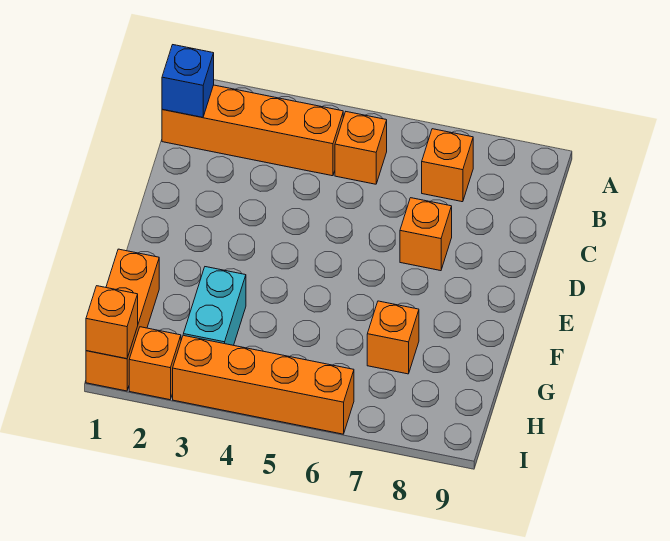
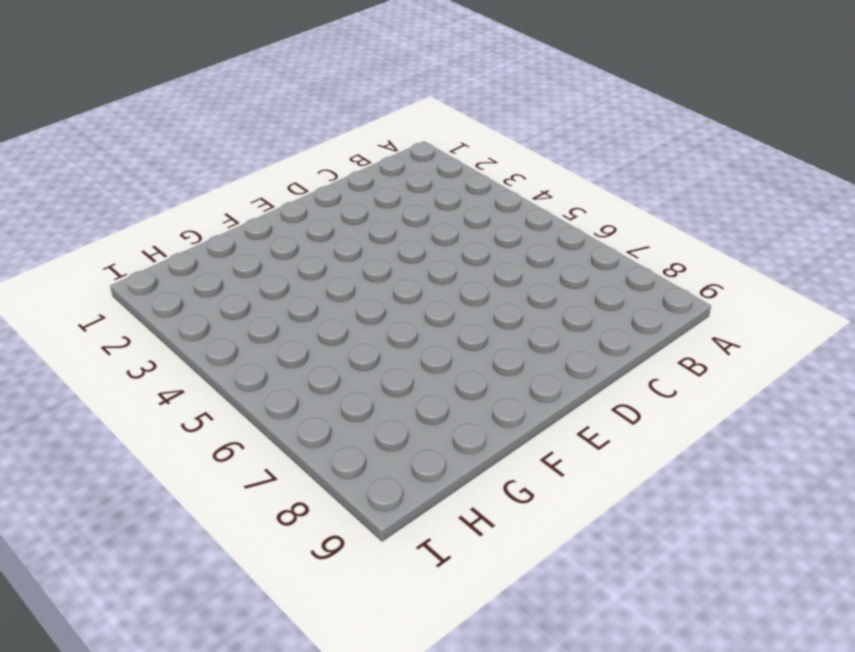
none -> orange brick B1:B4 level 1
none -> orange brick B5 level 1

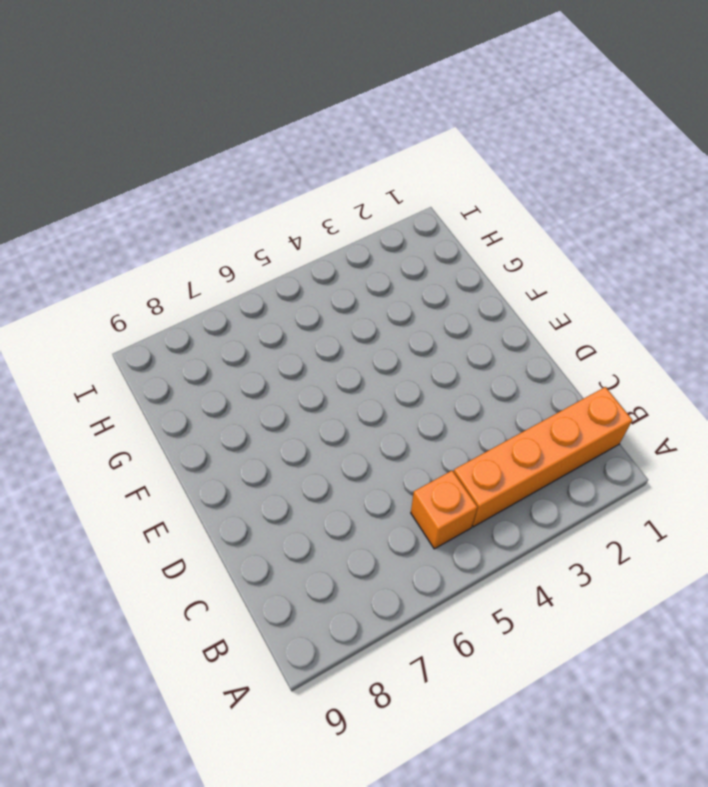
none -> orange brick B7 level 1
none -> orange brick D7 level 1

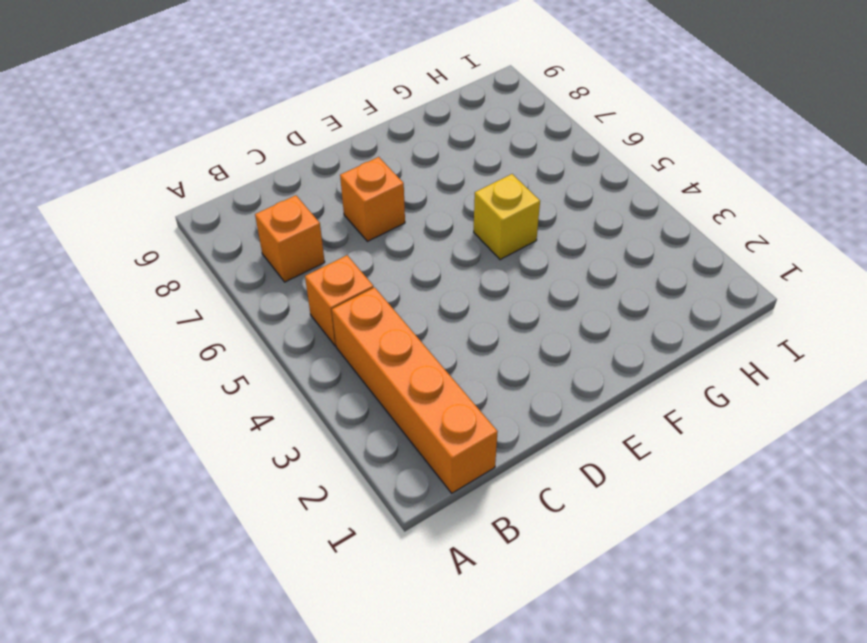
yellow brick F5 level 1 -> none
none -> orange brick G1:I1 level 1
none -> cyan brick G3:H3 level 1

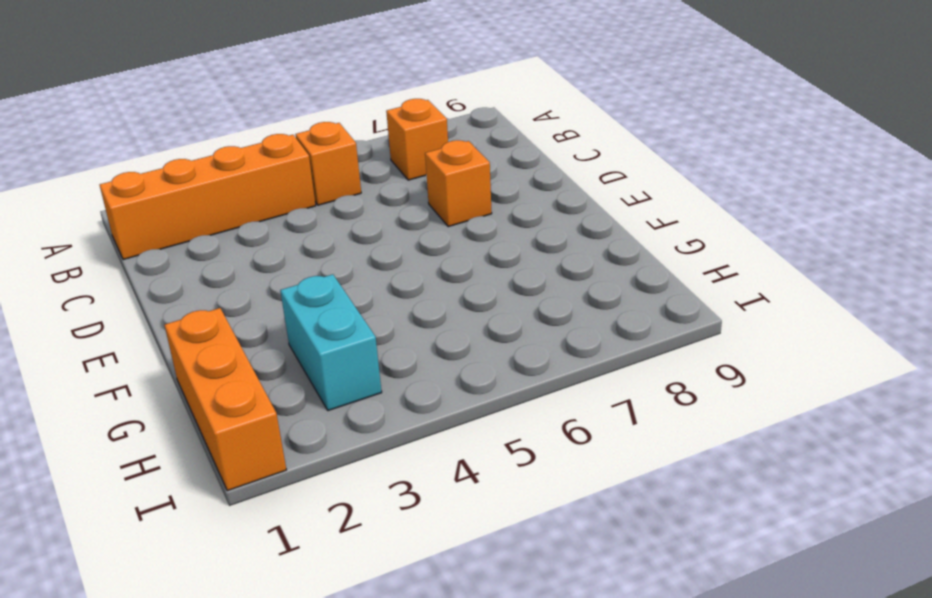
none -> orange brick G7 level 1
none -> orange brick I2 level 1

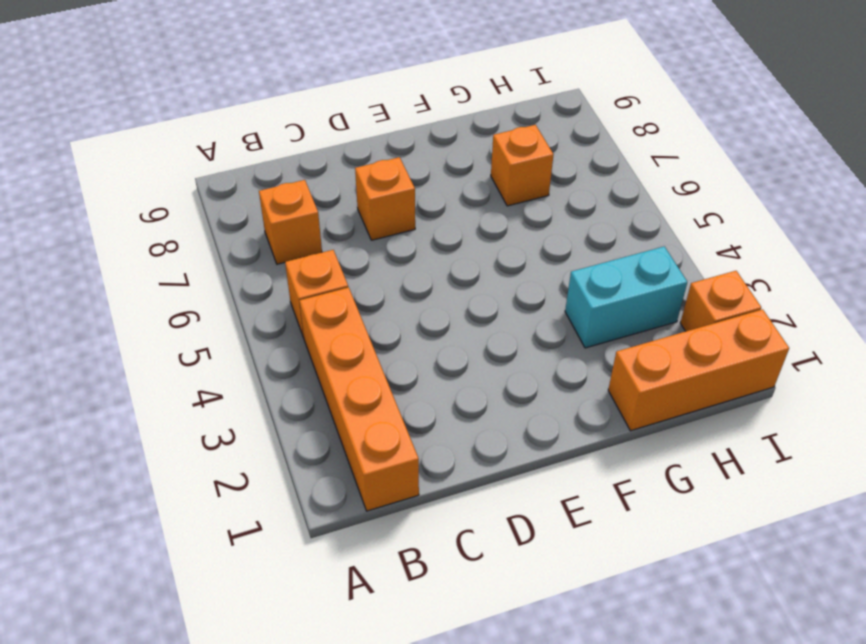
none -> orange brick I3:I6 level 1
none -> blue brick B1 level 2

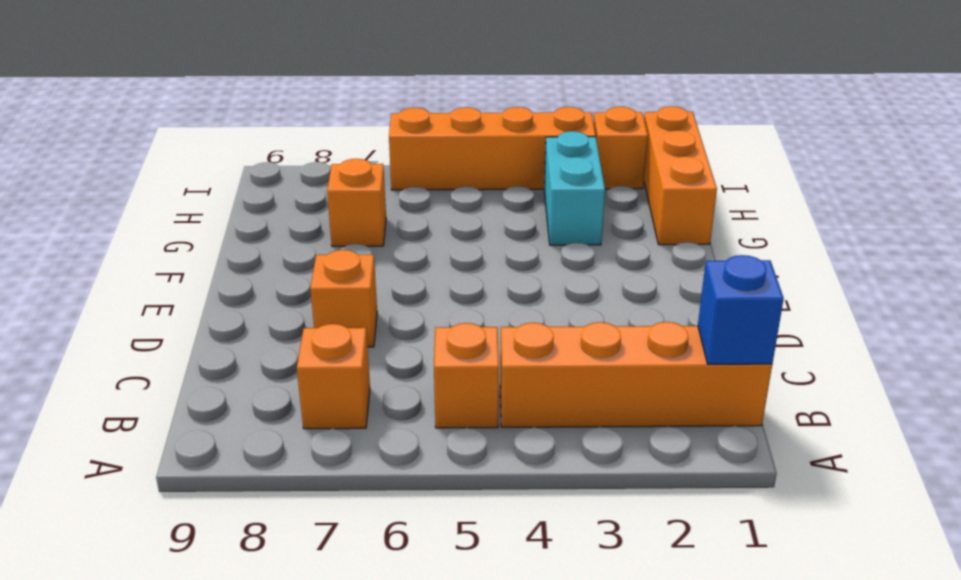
none -> orange brick I1 level 2

